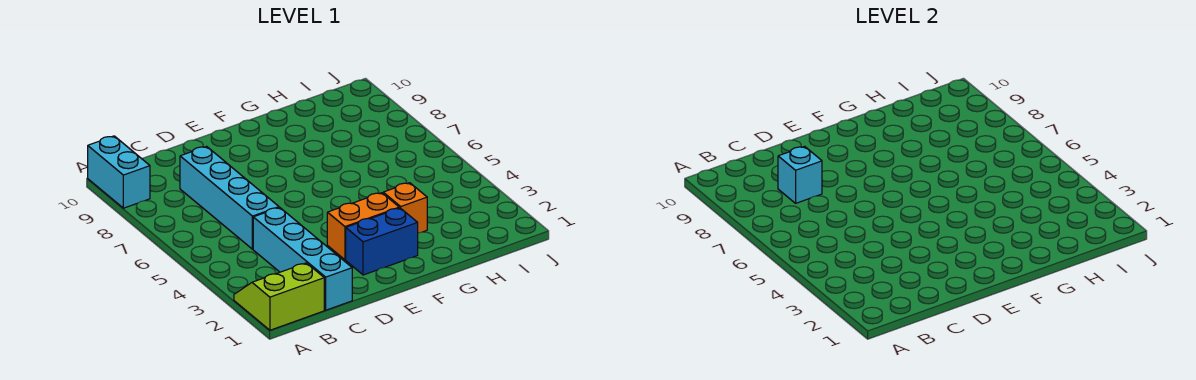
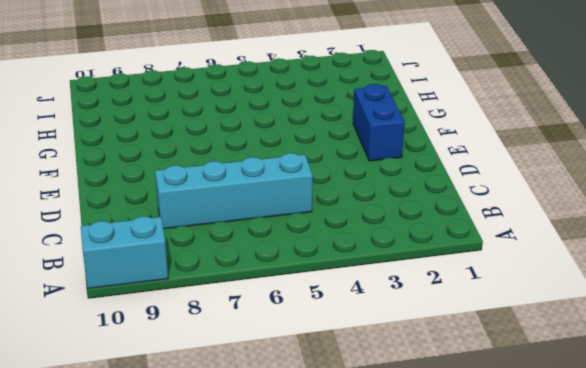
none -> lime slope A1:B2 level 1 top 1
none -> cyan brick C1:C4 level 1

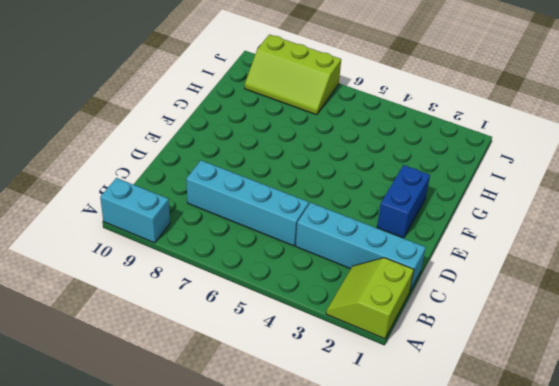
lime slope I7:J9 level 1 top J -> none
none -> orange brick E3:F3 level 1
none -> orange brick G3 level 1

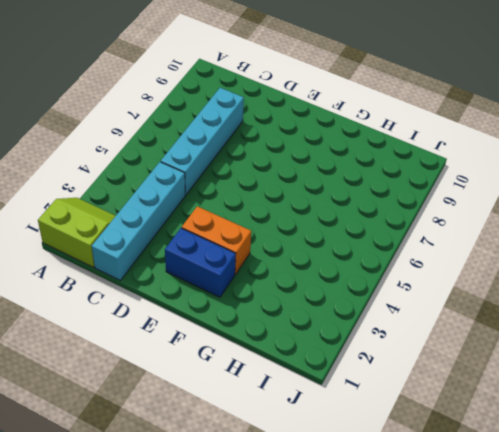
none -> cyan brick A9:A10 level 1
none -> orange brick G3 level 1

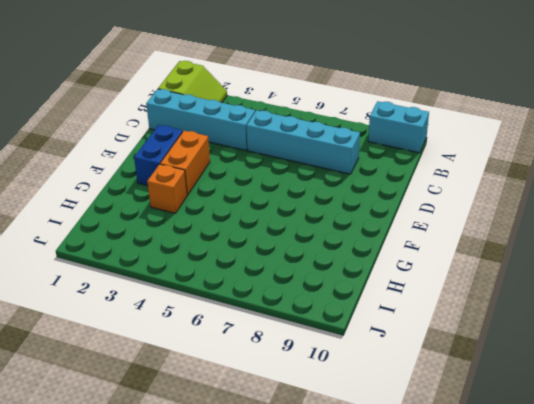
none -> cyan brick C8 level 2

